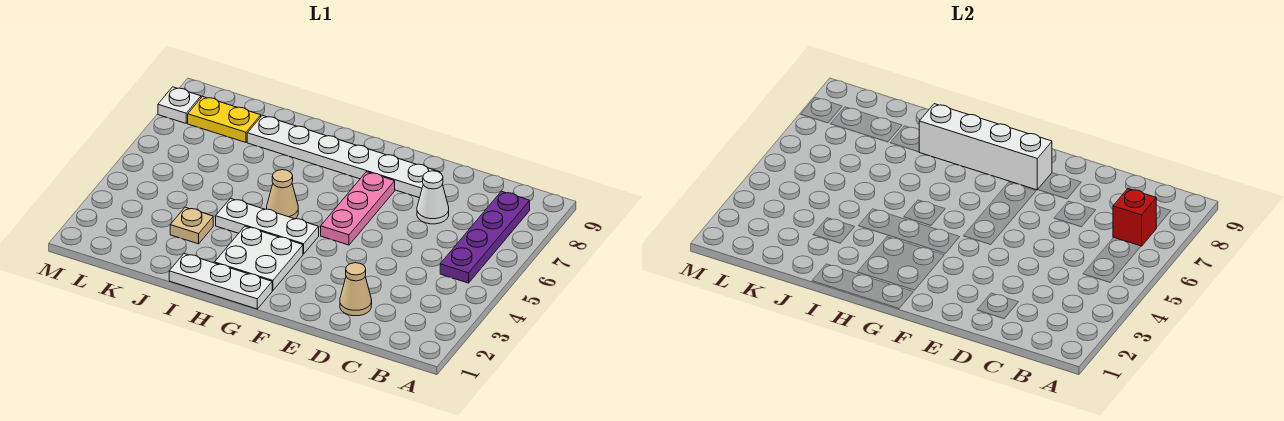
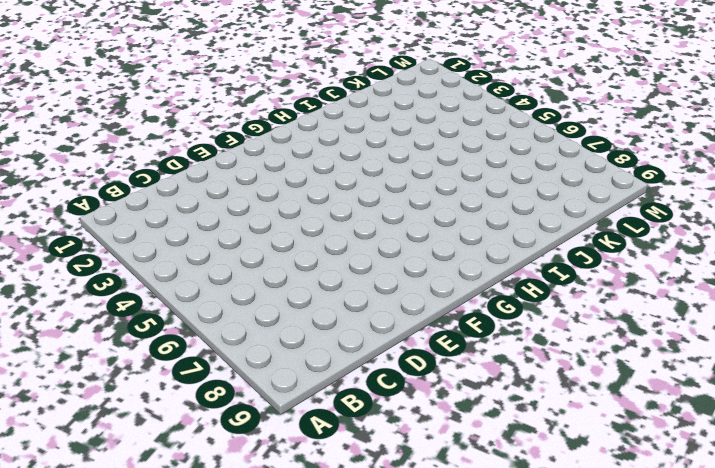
none -> purple plate B5:B8 level 1
none -> tan cone D2 level 1
none -> white cone D7 level 1

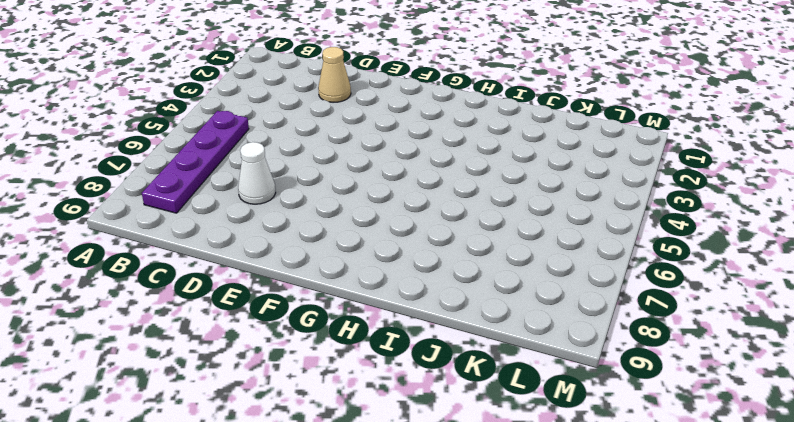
none -> white plate E8:J8 level 1
none -> pink plate F5:F7 level 1
none -> white plate G1:I1 level 1

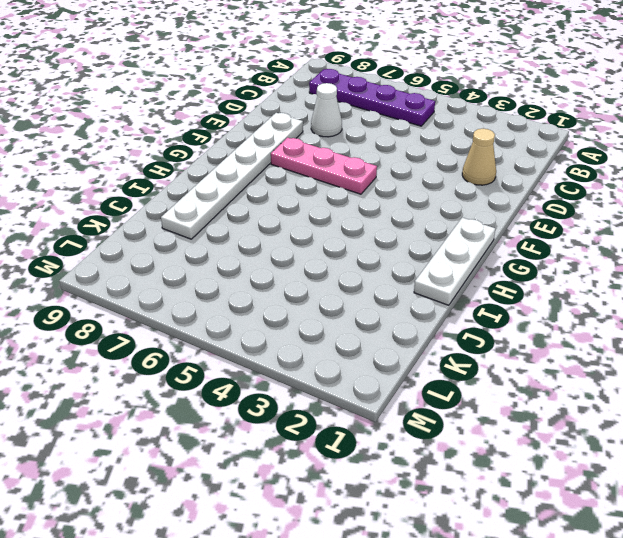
none -> white plate G2:H3 level 1
none -> white plate G4:I4 level 1
none -> tan cone H5 level 1

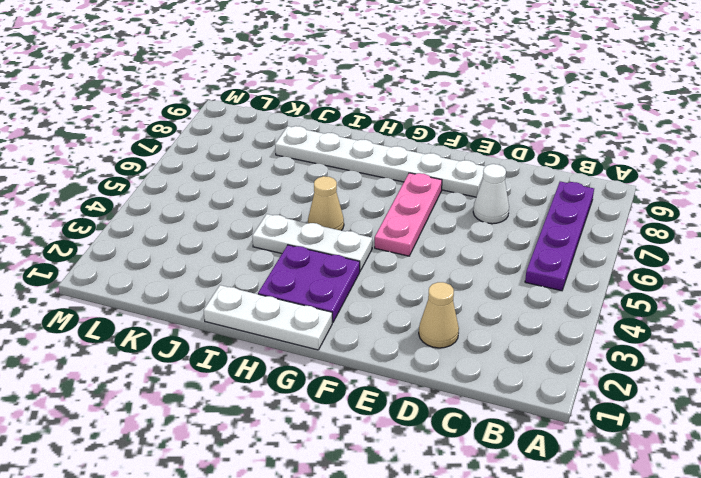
purple plate G2:H3 level 1 -> white plate G2:H3 level 1
none -> tan plate J3 level 1
none -> yellow plate K8:L8 level 1
none -> white plate M8 level 1

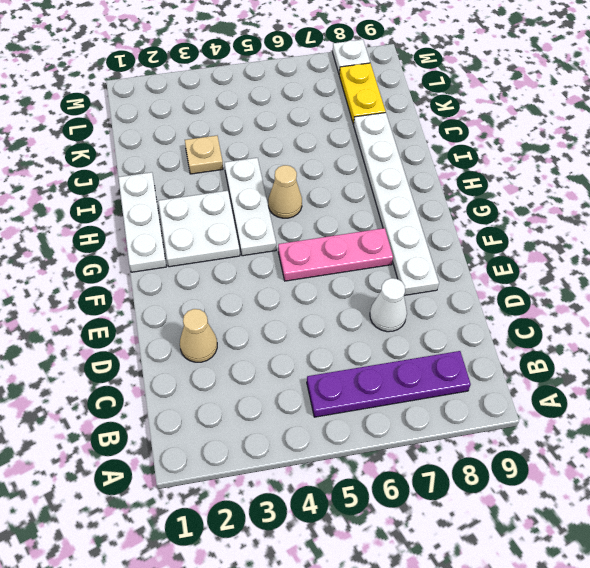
none -> red brick B7 level 2
none -> white brick F8:I8 level 2

